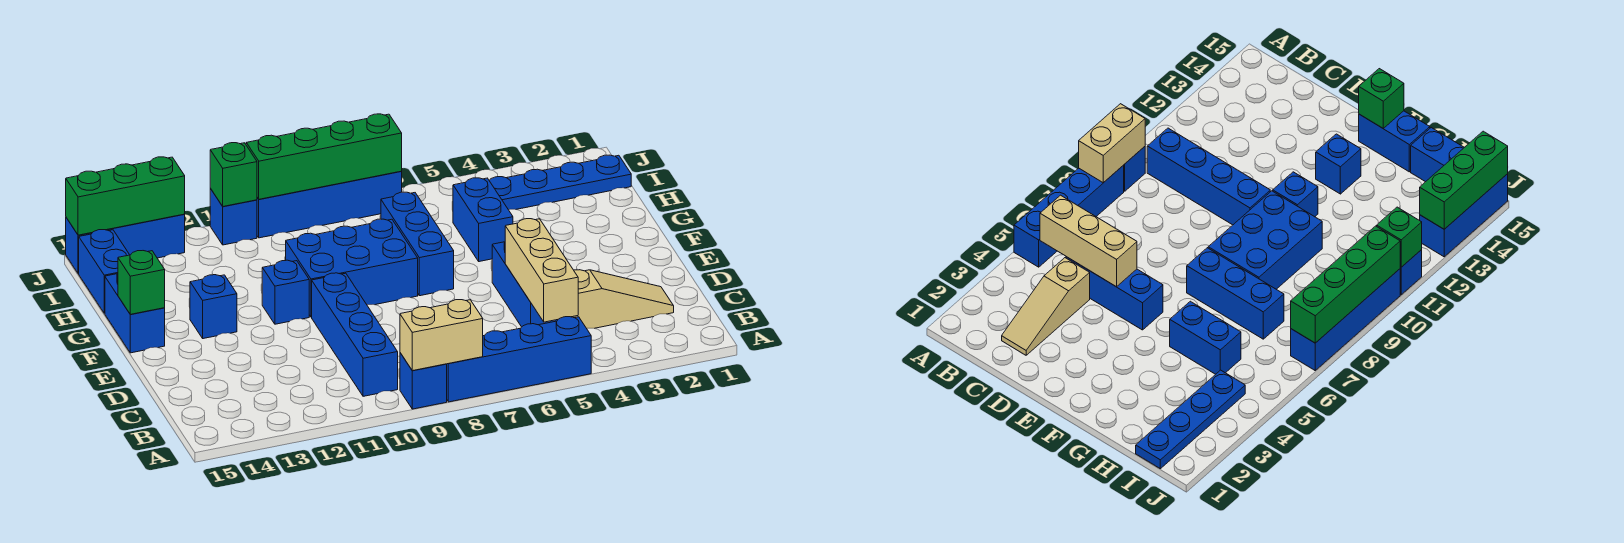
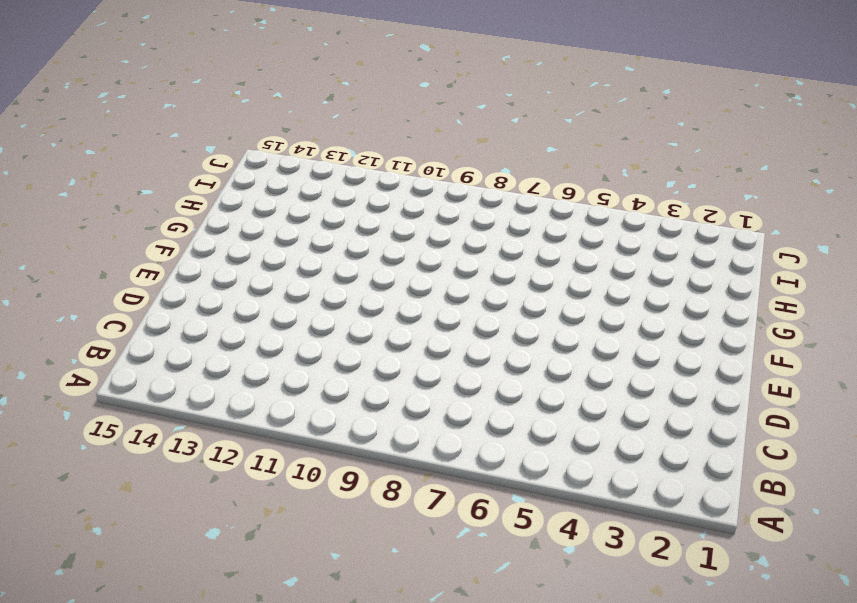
none -> blue brick A5:A8 level 1
none -> blue brick A9 level 1
none -> blue brick B10:E10 level 1

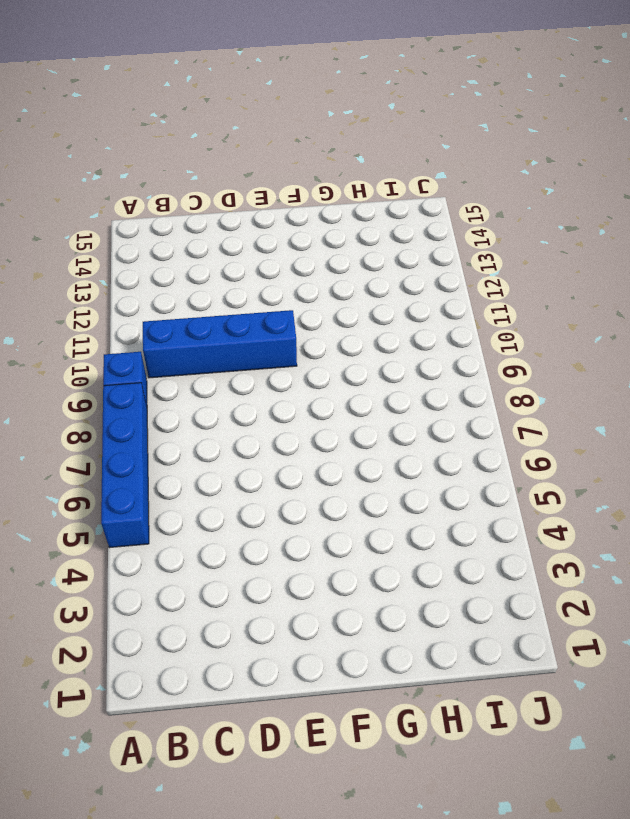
none -> tan slope C2:C4 level 1 top 4
none -> blue brick C5:E5 level 1
none -> blue brick F7:H7 level 1

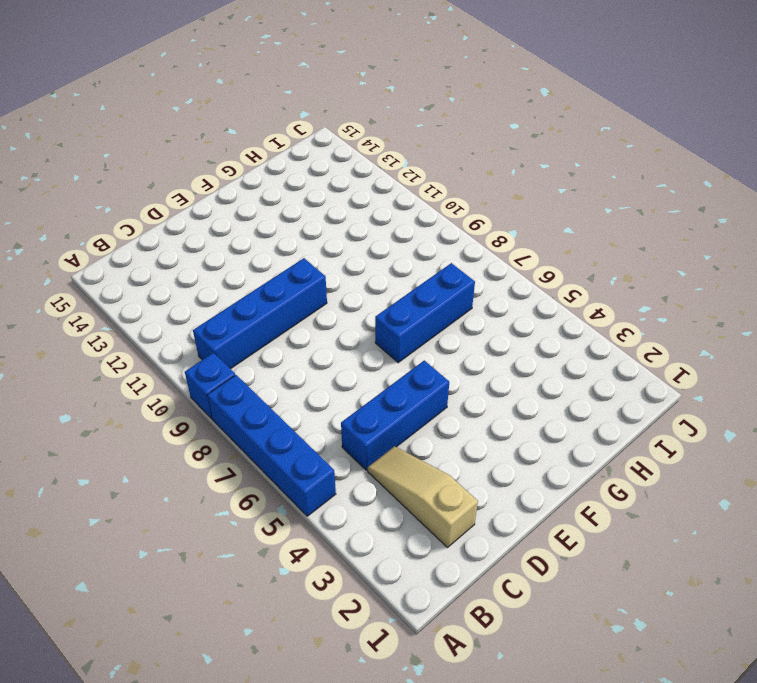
tan slope C2:C4 level 1 top 2 -> tan slope C2:C4 level 1 top 4
none -> blue brick F8:G10 level 1
none -> blue brick F11 level 1
none -> blue brick F13 level 1

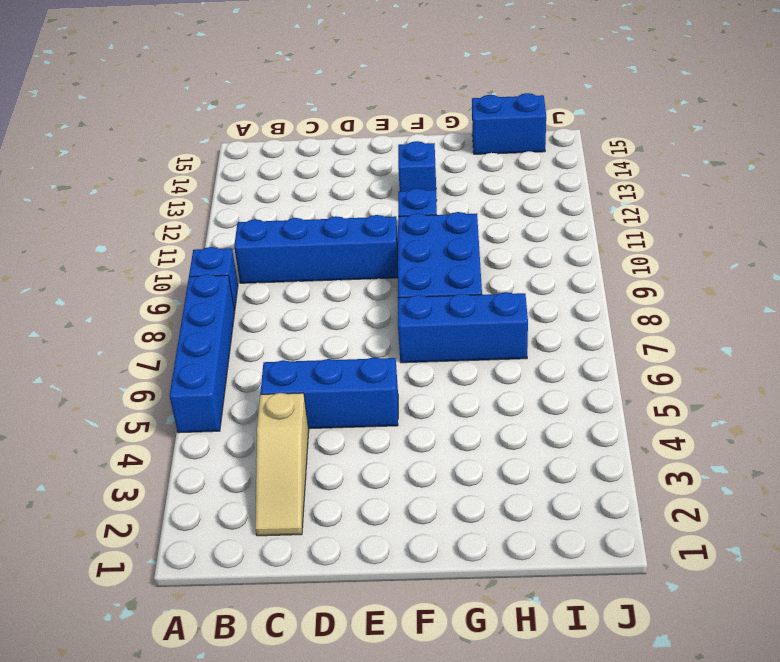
none -> blue brick F15:G15 level 1
none -> blue brick G5:H5 level 1
none -> blue plate I1:I4 level 1

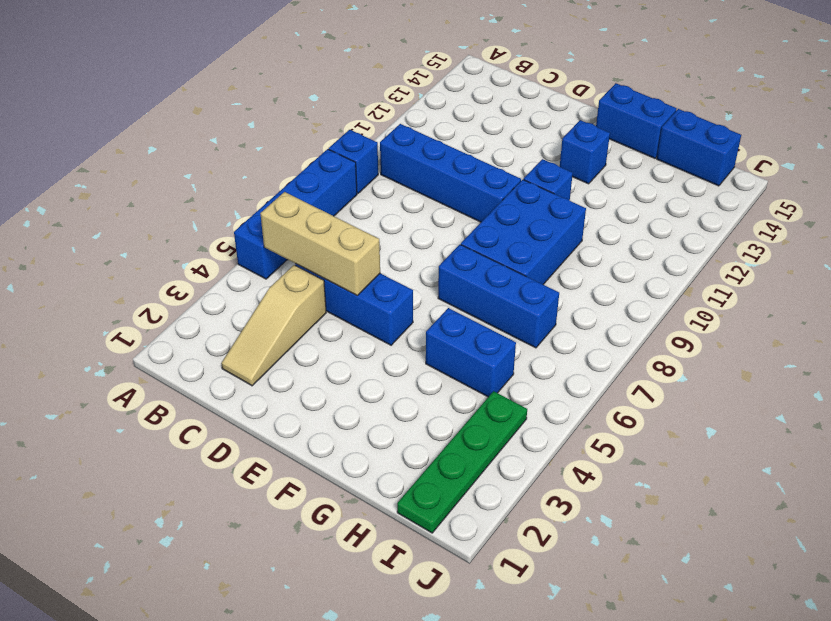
green plate I1:I4 level 1 -> blue plate I1:I4 level 1
none -> blue brick J7:J10 level 1
none -> blue brick J11 level 1
none -> blue brick J13:J15 level 1

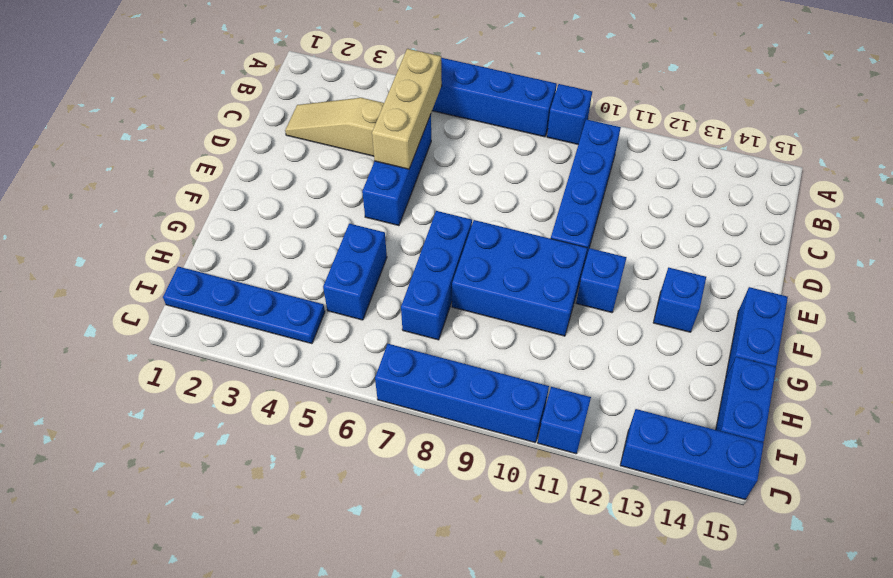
none -> tan brick A8:A9 level 2
none -> green brick F15 level 2
none -> green brick J7:J10 level 2

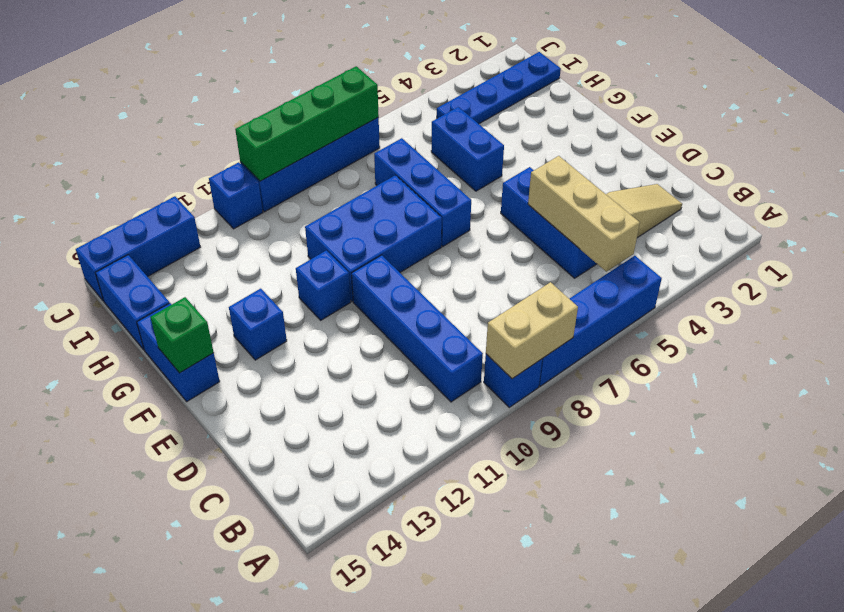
none -> green brick J11 level 2
none -> green brick J13:J15 level 2

